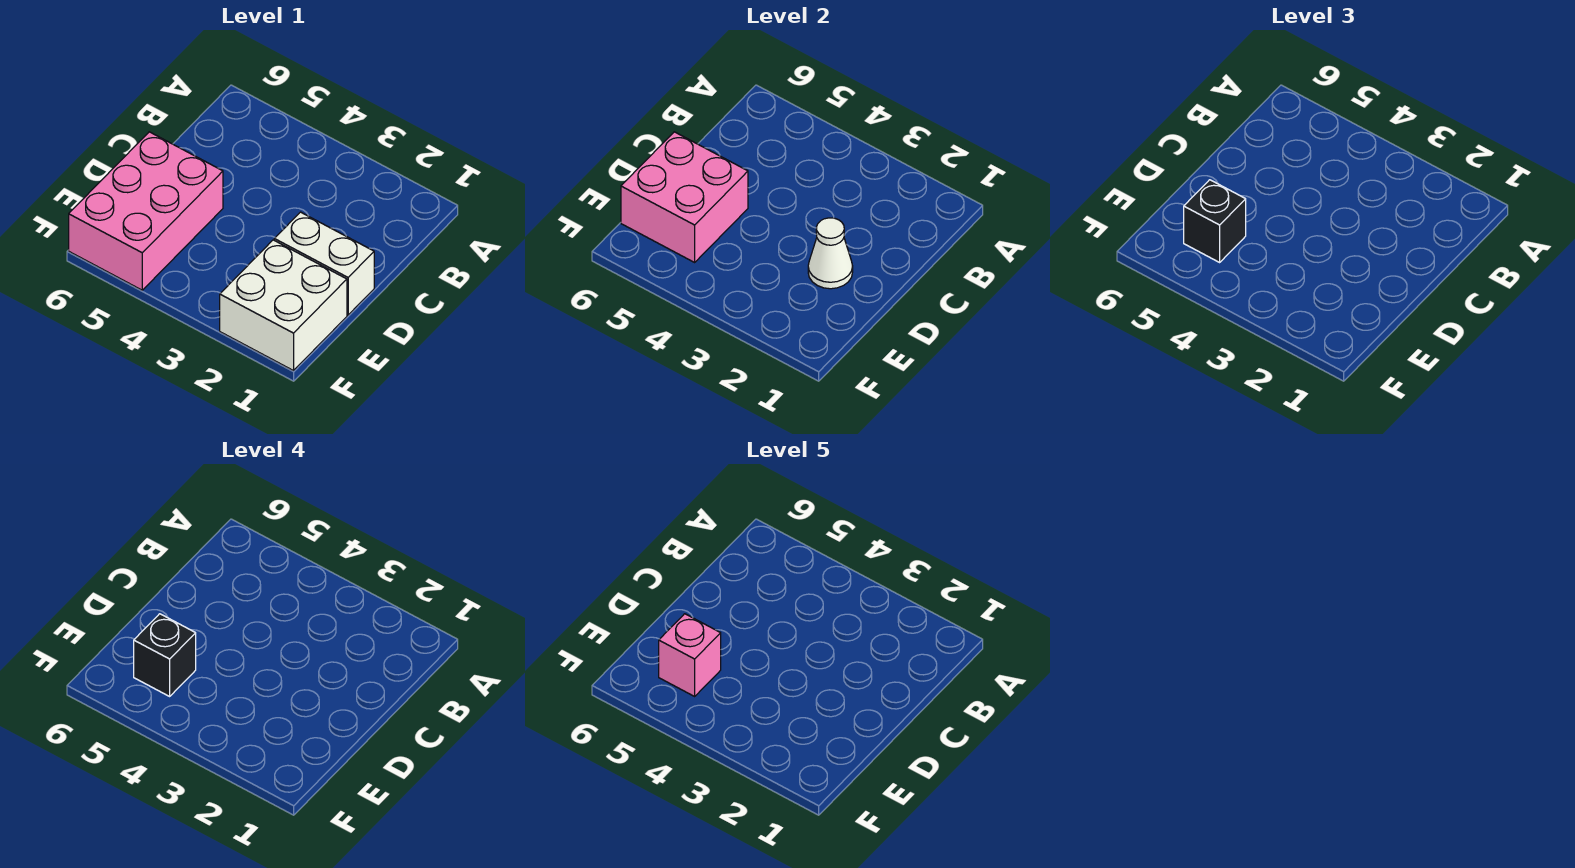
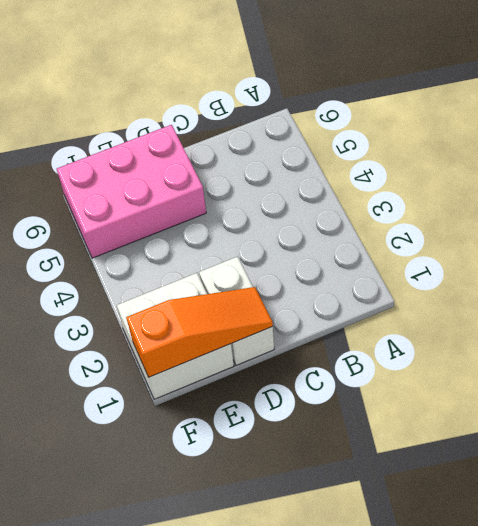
orange slope D1:F1 level 2 top F -> none
none -> white cone D2 level 2
none -> pink brick D5:E6 level 2

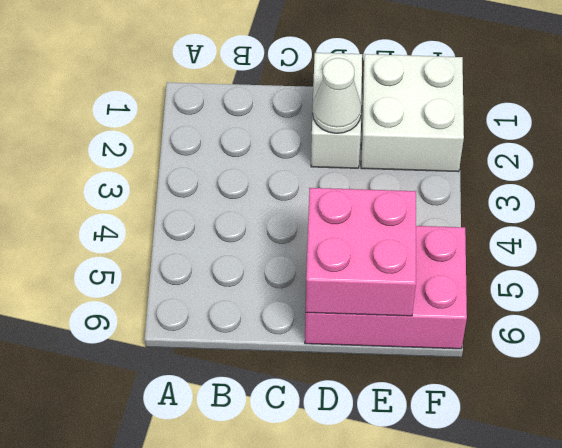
none -> black brick E5 level 3
none -> black brick E5 level 4

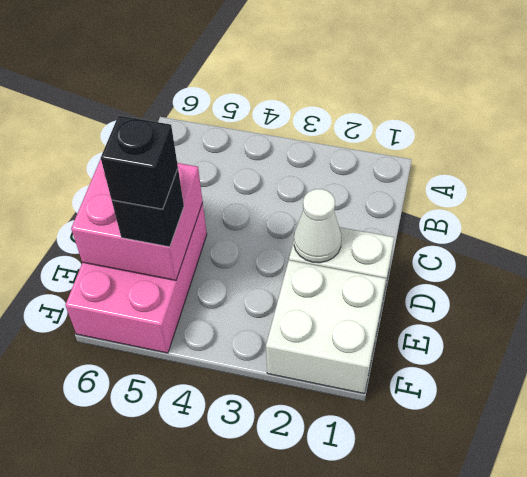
none -> pink brick E5 level 5

